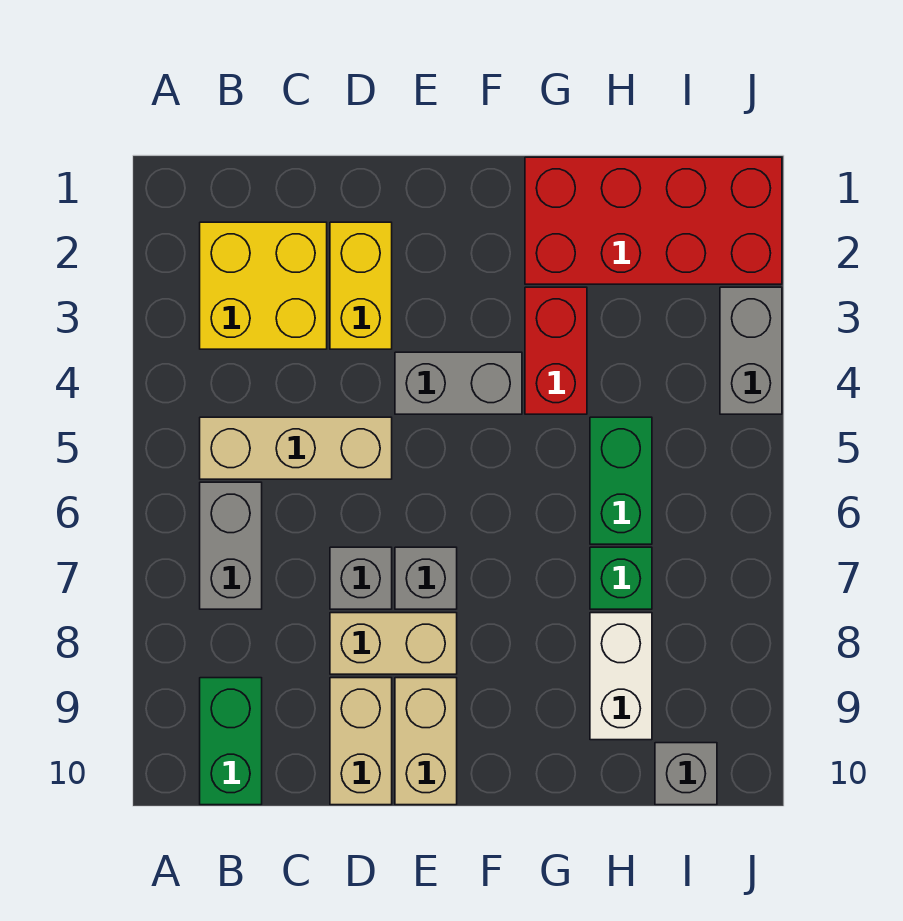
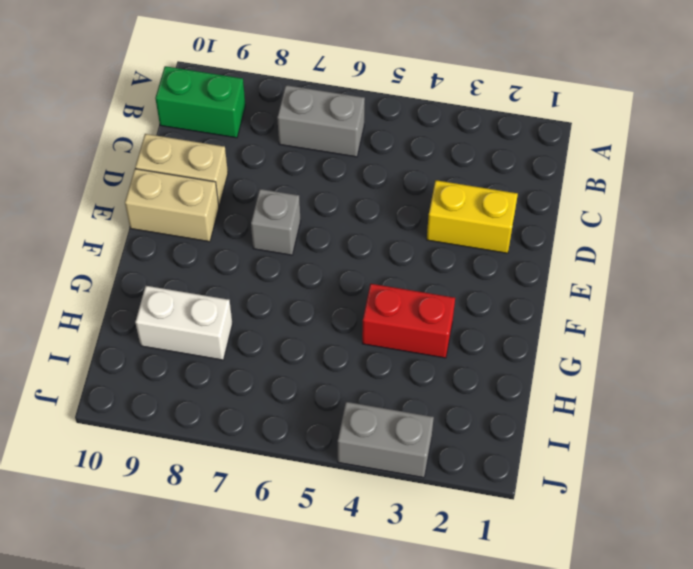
none -> yellow brick B2:C3 level 1
none -> tan brick B5:D5 level 1
none -> grey brick D7 level 1

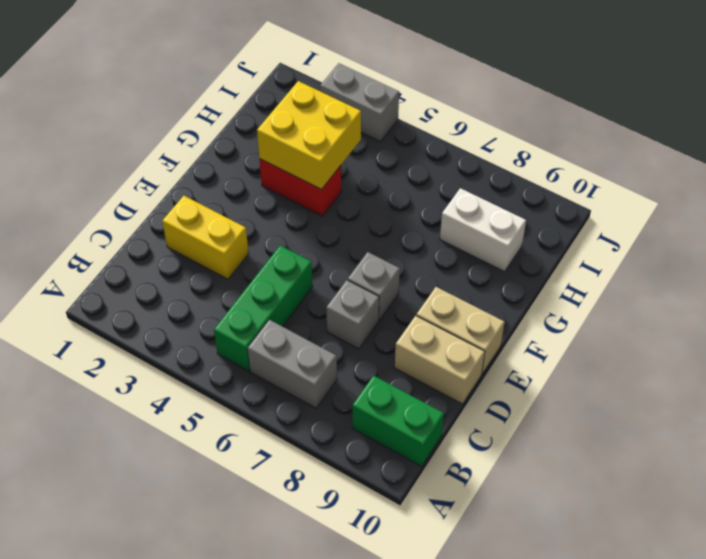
green brick B5:D5 level 1 -> tan brick B5:D5 level 1
yellow brick G3:H4 level 2 -> yellow brick B2:C3 level 1
none -> tan brick D8:E8 level 1
none -> grey brick E4:F4 level 1
none -> red brick G1:J2 level 1

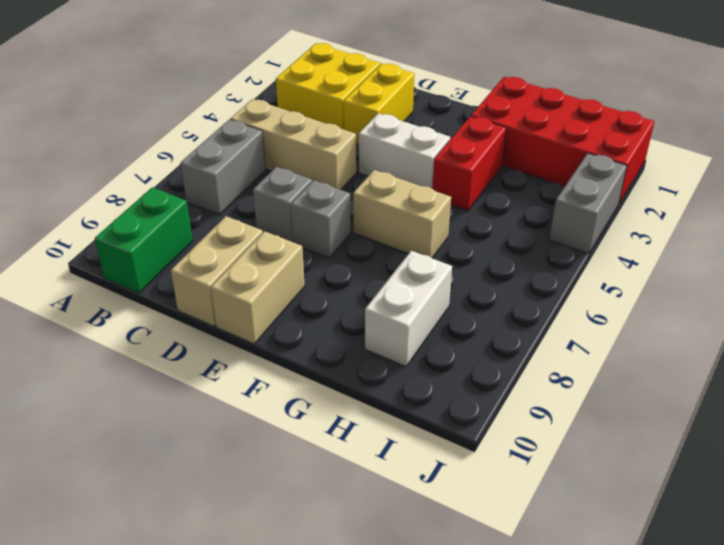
white brick E4:F4 level 1 -> grey brick E4:F4 level 1
tan brick F6:G6 level 1 -> tan brick D8:E8 level 1
none -> green brick H5:H6 level 1
none -> green brick H7 level 1
none -> grey brick I10 level 1

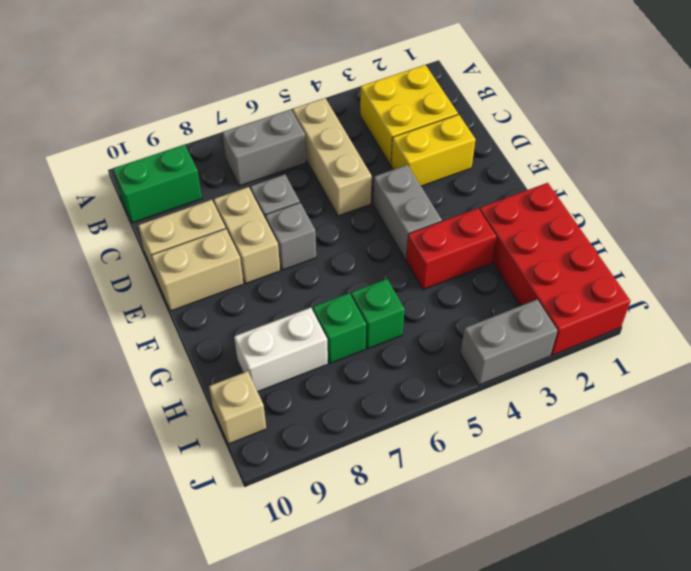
green brick H6 level 1 -> green brick H5:H6 level 1
tan brick I10 level 1 -> grey brick I10 level 1

